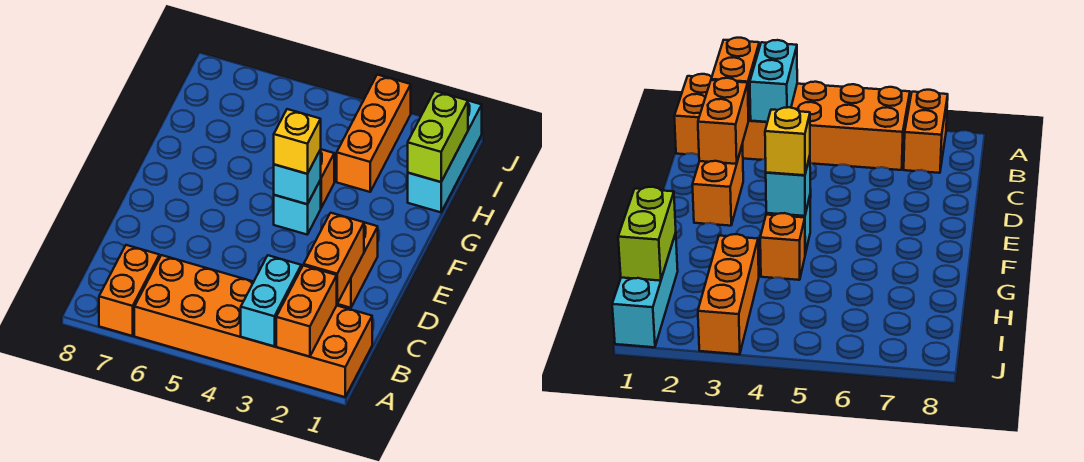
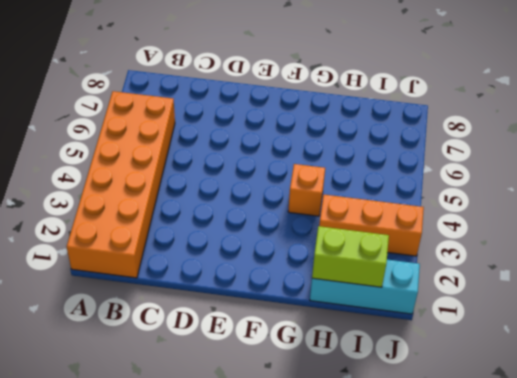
none -> orange brick A7:B7 level 1
none -> orange brick D2:E2 level 1
none -> cyan brick F4 level 1

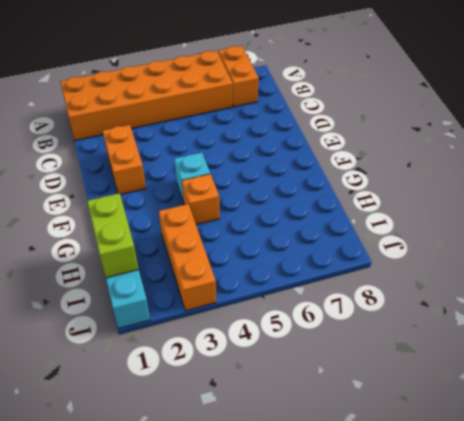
none -> orange brick A2:B2 level 2
none -> cyan brick A3:B3 level 2
none -> orange brick C2:D2 level 2

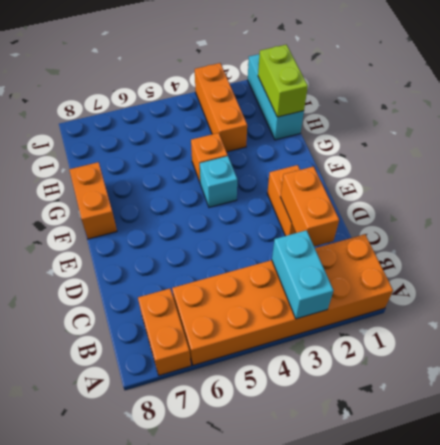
orange brick F8:G8 level 1 -> orange brick A2:B2 level 2
none -> cyan brick F4 level 2
none -> yellow brick F4 level 3

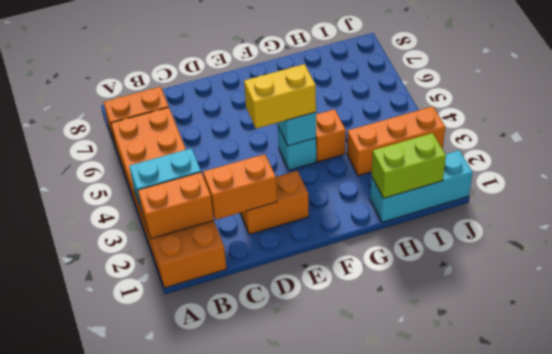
yellow brick E4:F4 level 3 -> yellow brick F4 level 3

